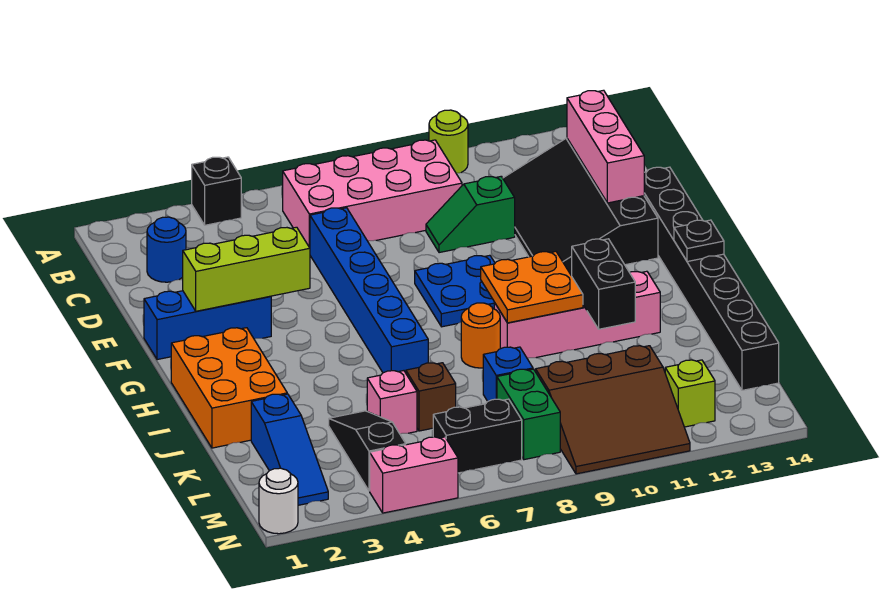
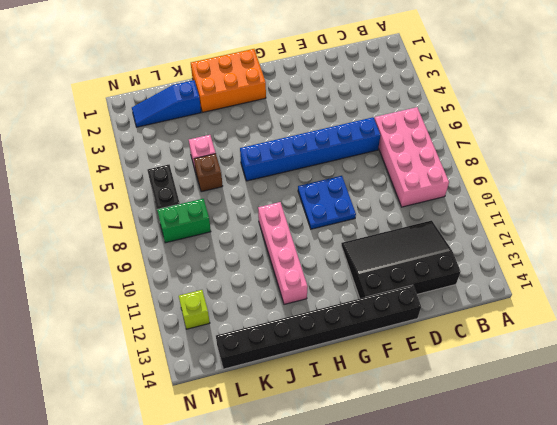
none -> black brick A4 level 1
none -> lime round brick A10 level 1
none -> blue round brick C2 level 1

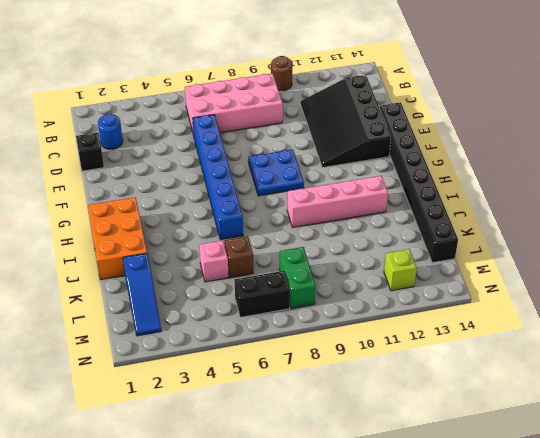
brown round brick A10 level 1 -> lime round brick A10 level 1
black brick D1 level 1 -> black brick A4 level 1
none -> green slope D9:D10 level 1 top 10
none -> blue brick F1:F3 level 1
none -> orange round brick I8 level 1

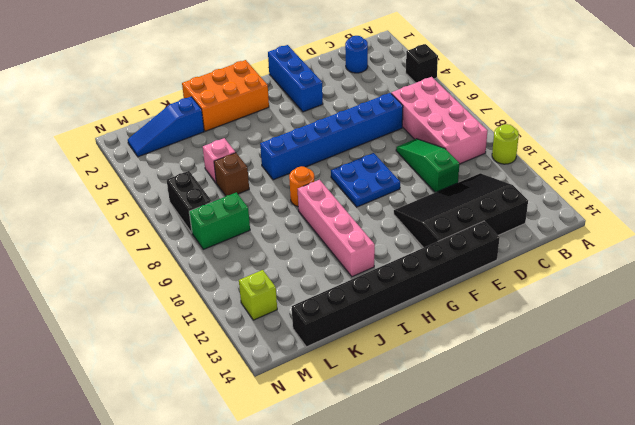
green slope D8:D10 level 1 top 10 -> green slope D9:D10 level 1 top 10
none -> black slope K4:M4 level 1 top M
none -> blue brick K8 level 1
none -> brown slope L9:N11 level 1 top L

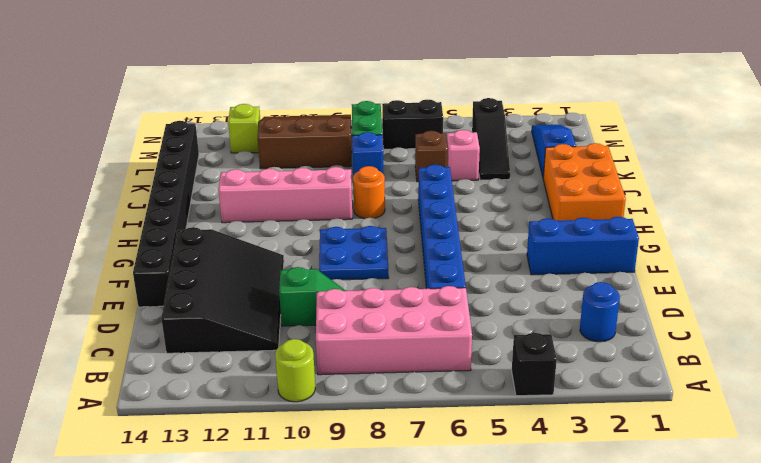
none -> white round brick N1 level 1
none -> pink brick N4:N5 level 1
none -> pink brick C13:E13 level 2

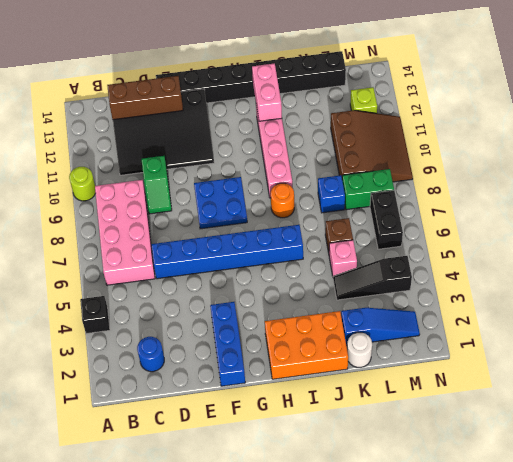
brown brick C13:E13 level 2 -> pink brick C13:E13 level 2
pink brick I12:I13 level 2 -> pink brick N4:N5 level 1
white round brick K1 level 1 -> white round brick N1 level 1
none -> lime brick F2:F4 level 2
none -> orange plate H9:I10 level 2
none -> black plate H14 level 2

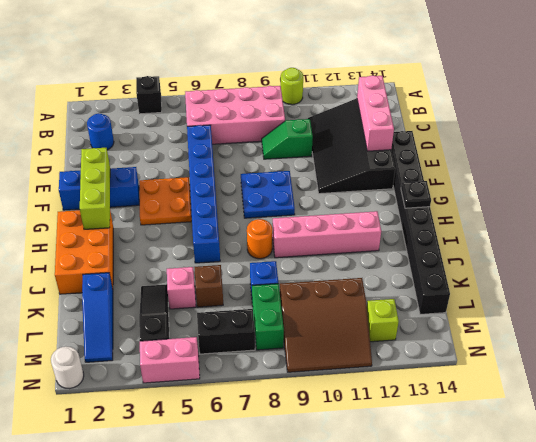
lime brick F2:H2 level 2 -> lime brick F2:F4 level 2
orange plate F4:G5 level 1 -> orange plate H9:I10 level 2
none -> black brick I11:J11 level 2

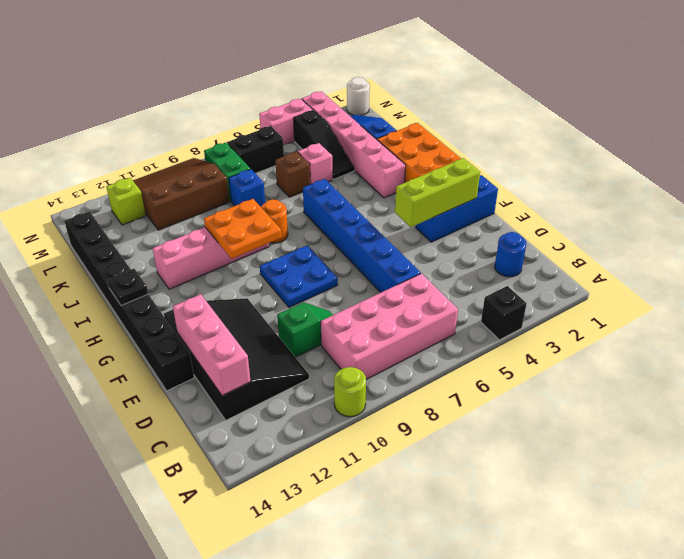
pink brick I3:N3 level 1 -> none
none -> black brick I11:J11 level 2

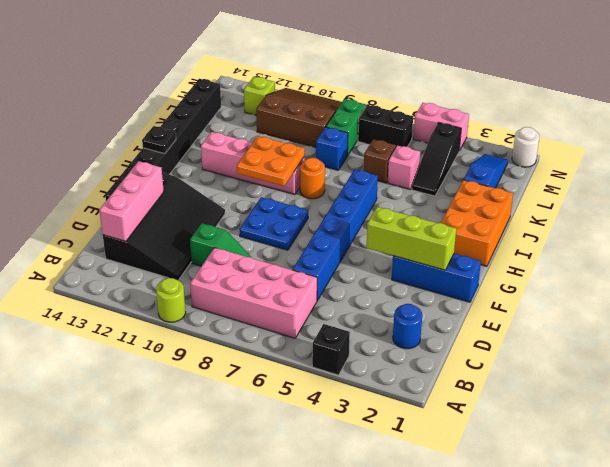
none -> black brick I11:J11 level 2

